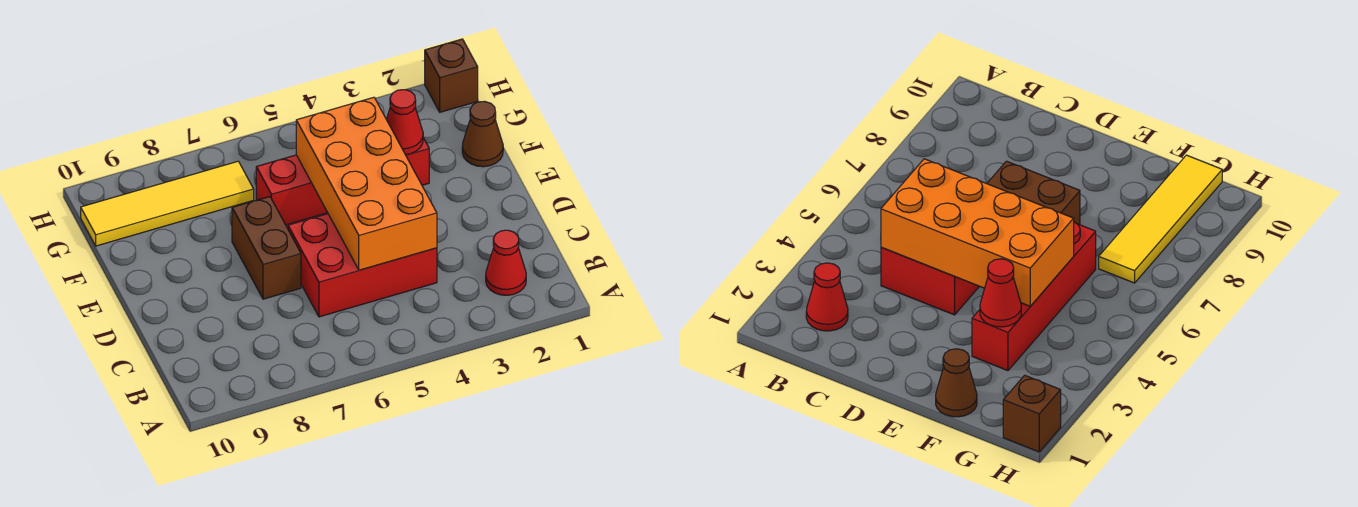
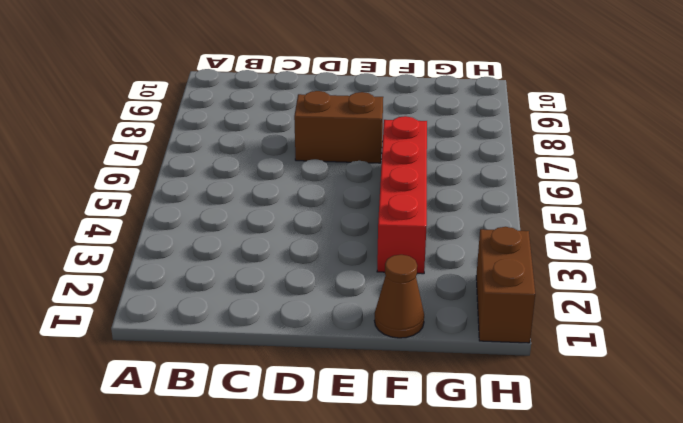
brown brick H1:H2 level 1 -> brown brick H1 level 1
none -> red cone B2 level 1
none -> red brick C4:D6 level 1

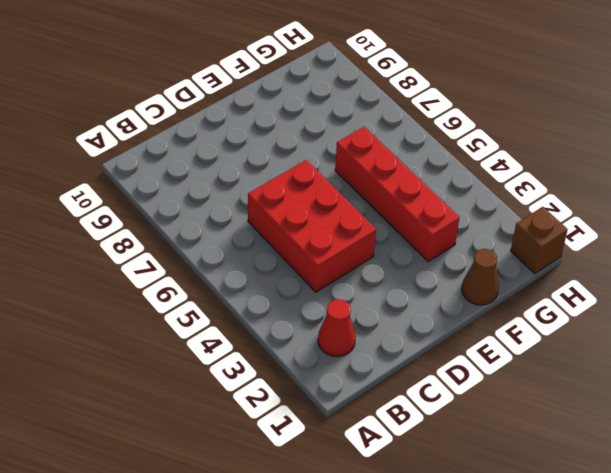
none -> brown brick D7:E7 level 1
none -> yellow tile G7:G10 level 1

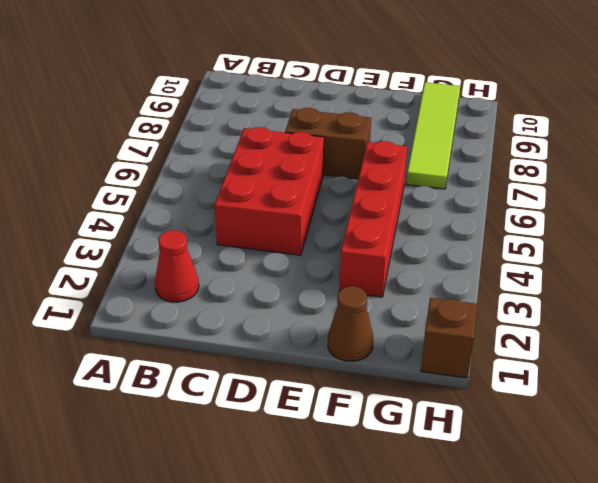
lime tile G7:G10 level 1 -> yellow tile G7:G10 level 1
none -> orange brick C4:F5 level 2
none -> red cone F3 level 2

